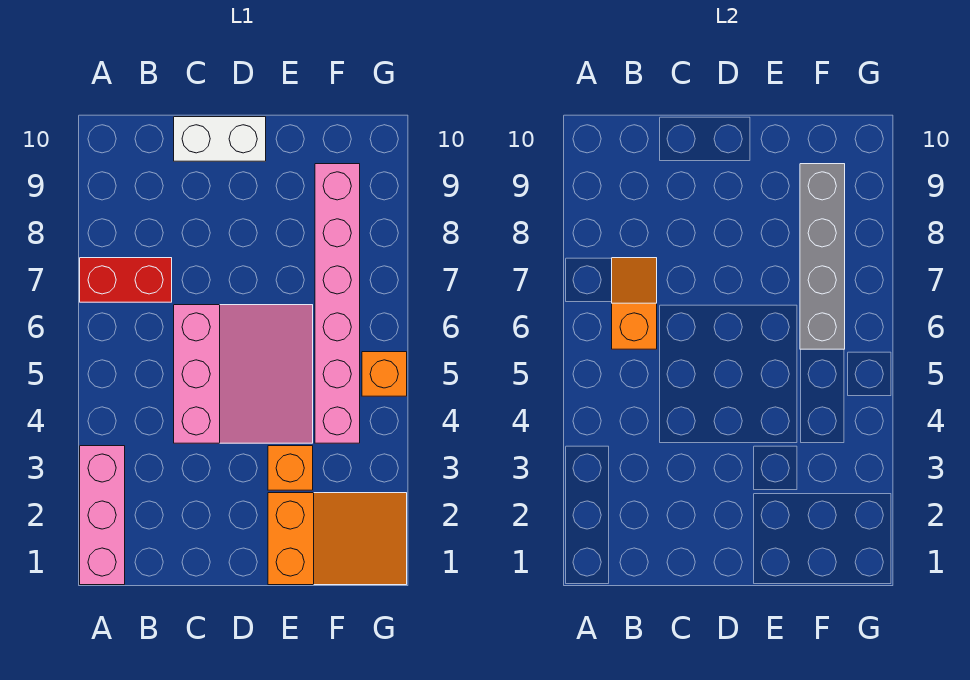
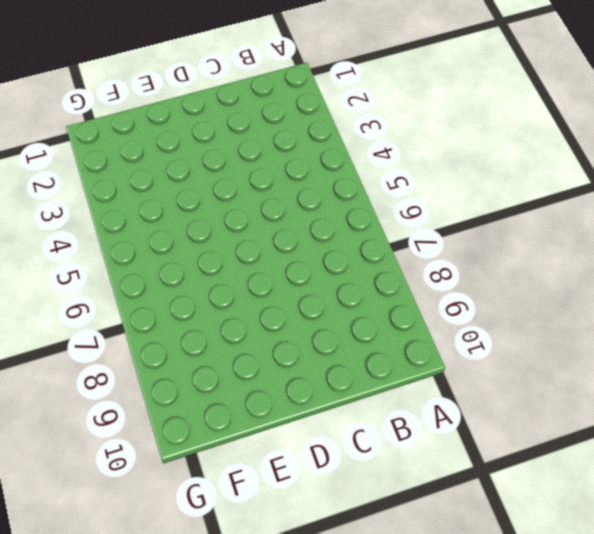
none -> pink brick A1:A3 level 1
none -> red brick A7:B7 level 1

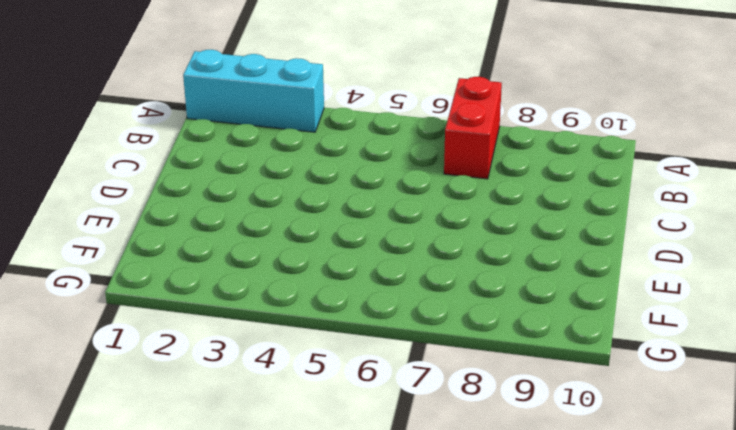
cyan brick A1:A3 level 1 -> pink brick A1:A3 level 1
none -> pink slope C4:E6 level 1 top C
none -> white brick C10:D10 level 1

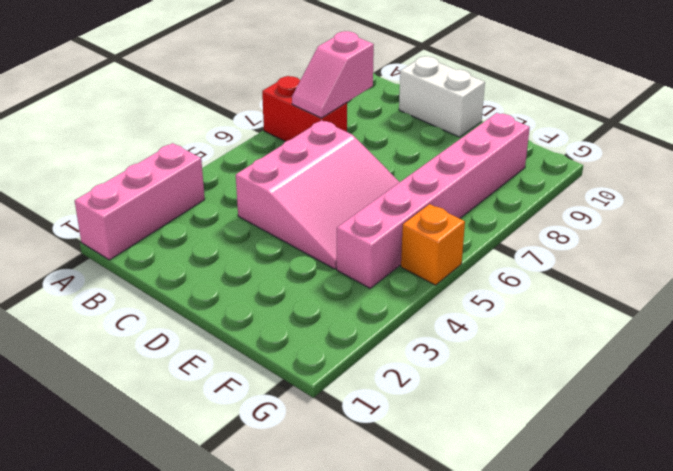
pink slope B7:B8 level 2 top 8 -> orange slope B6:B7 level 2 top 6
none -> orange slope E1:G2 level 1 top E
none -> orange brick E3 level 1

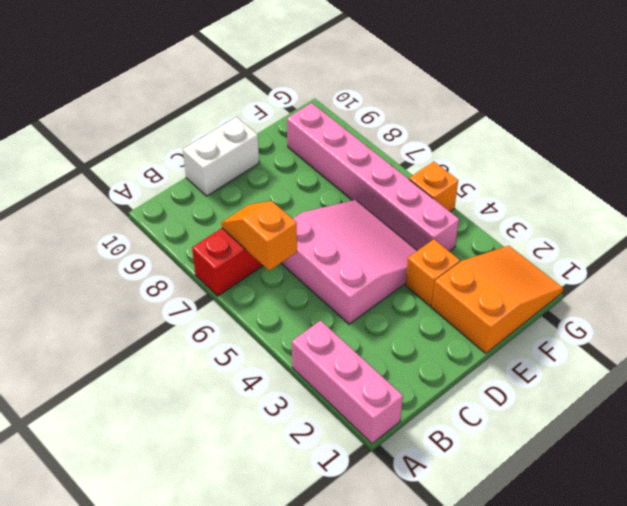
none -> grey brick F6:F9 level 2

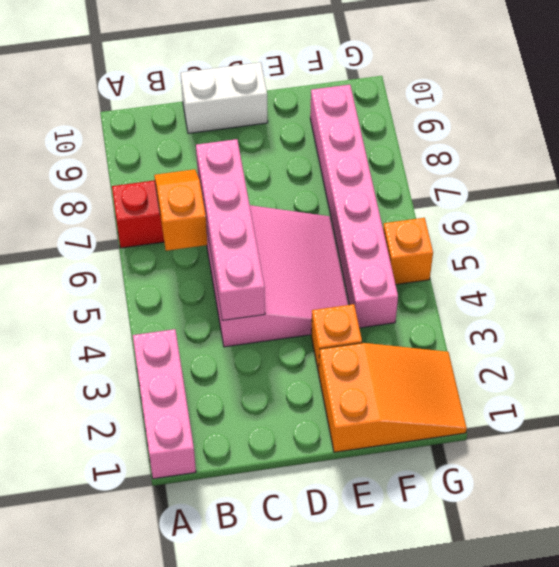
pink brick C4:C7 level 2 -> none
none -> grey brick F6:F9 level 2

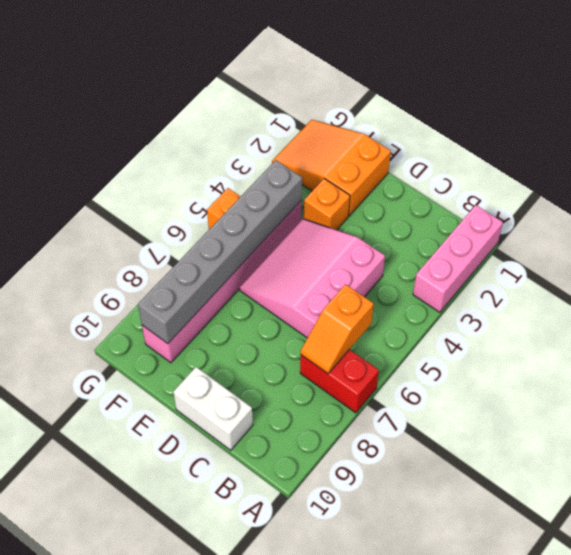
grey brick F4:F9 level 2 -> grey brick F6:F9 level 2

